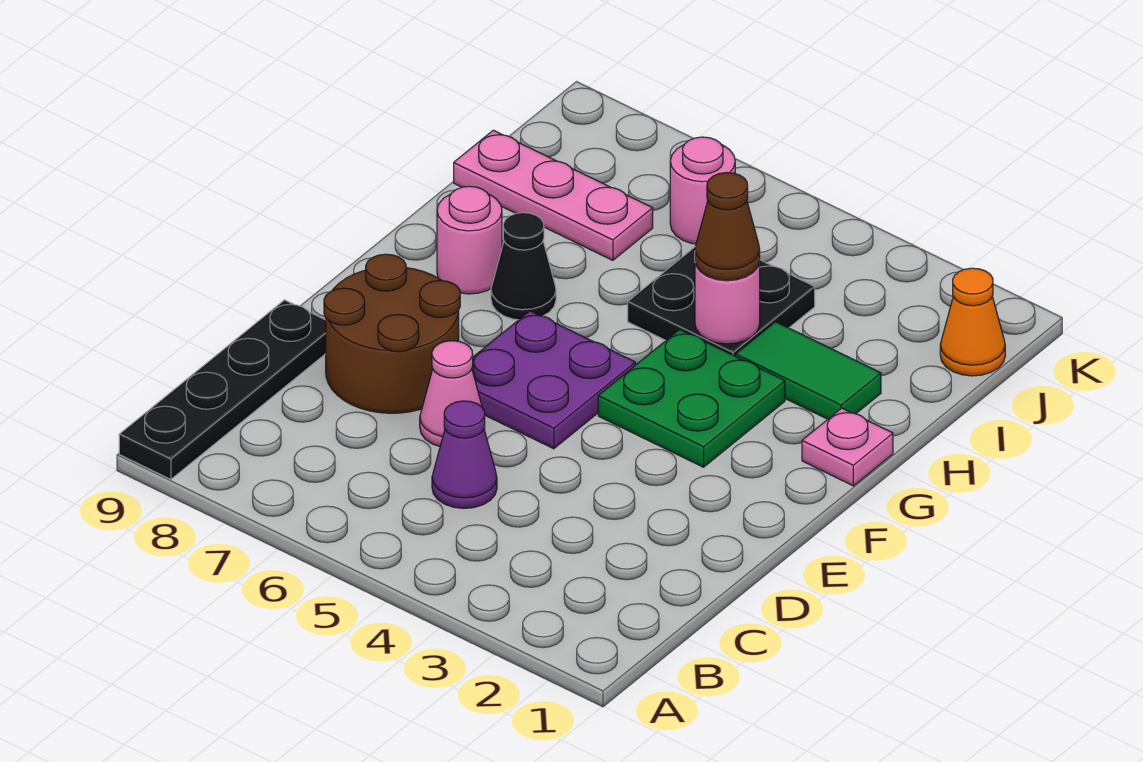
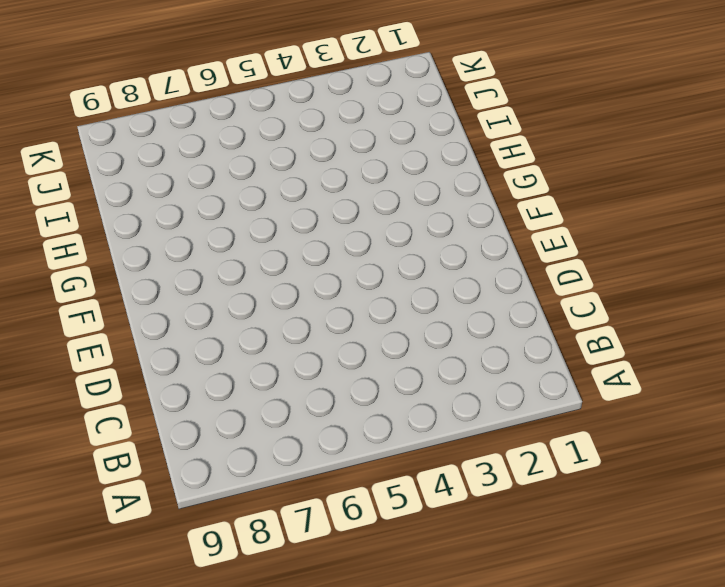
none -> black plate A9:D9 level 1
none -> purple cone C5 level 1
none -> pink cone D6 level 1

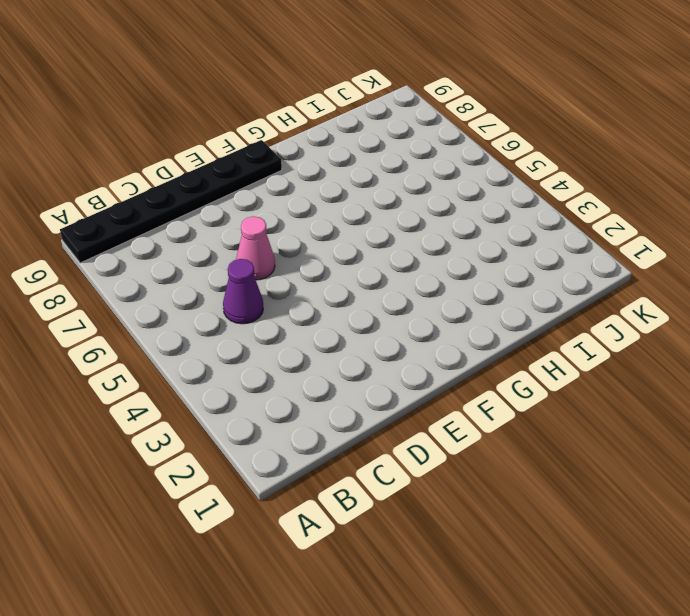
black plate A9:F9 level 1 -> black plate A9:D9 level 1
none -> brown round brick D7:E8 level 1
none -> purple plate E5:F6 level 1
none -> green plate F3:G4 level 1

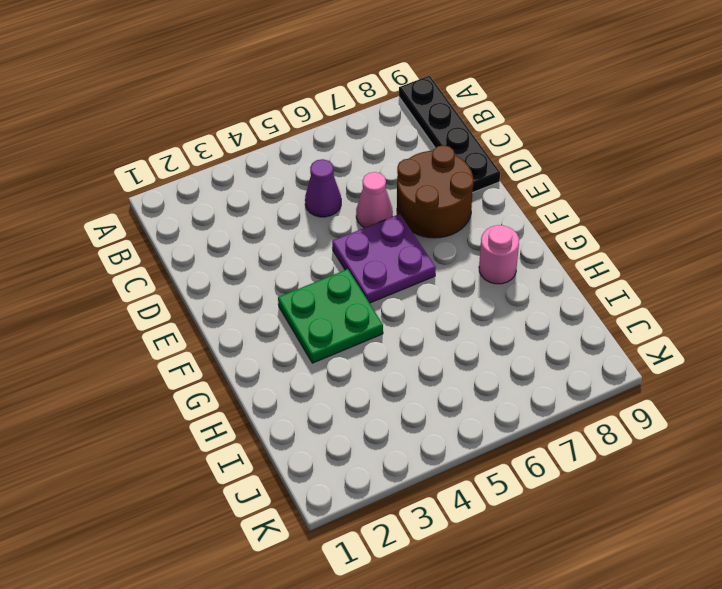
none -> pink plate G1 level 1
none -> black cone G7 level 1
none -> green tile H2:H3 level 1

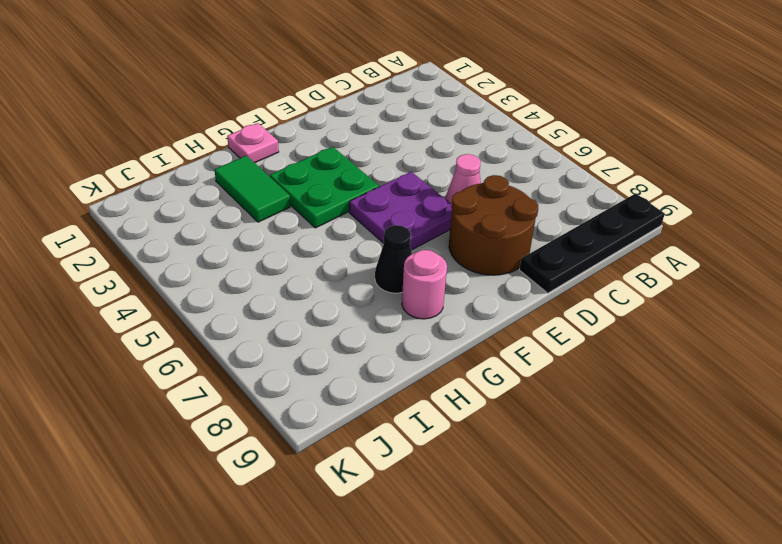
none -> purple cone C5 level 1
none -> black plate H4:I5 level 1
none -> pink plate I7:I9 level 1

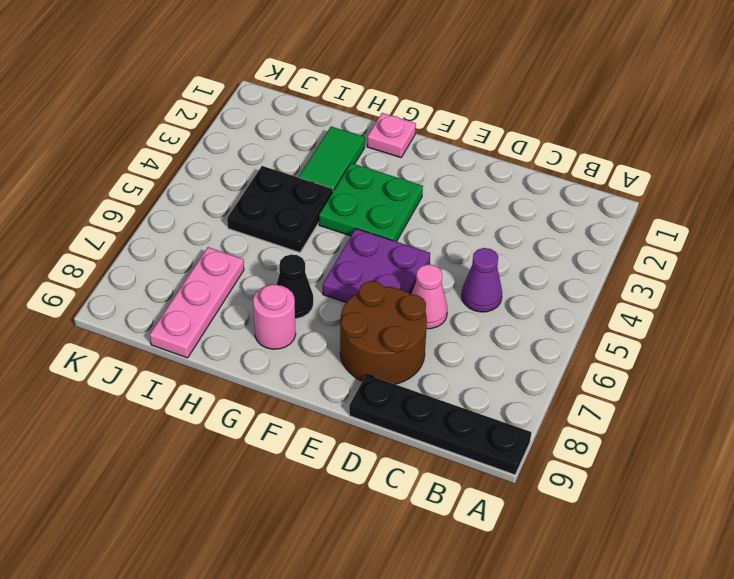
none -> orange cone J1 level 1
none -> pink round brick J6 level 1
none -> pink round brick H4 level 2

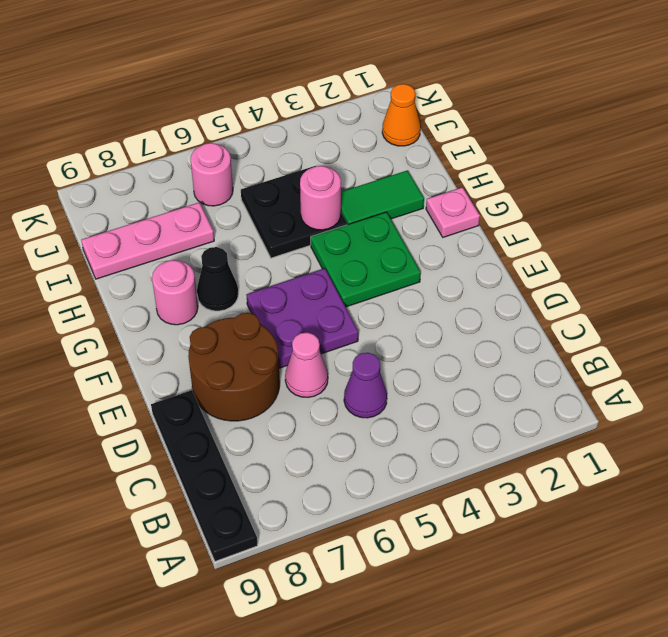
none -> brown cone H4 level 3

